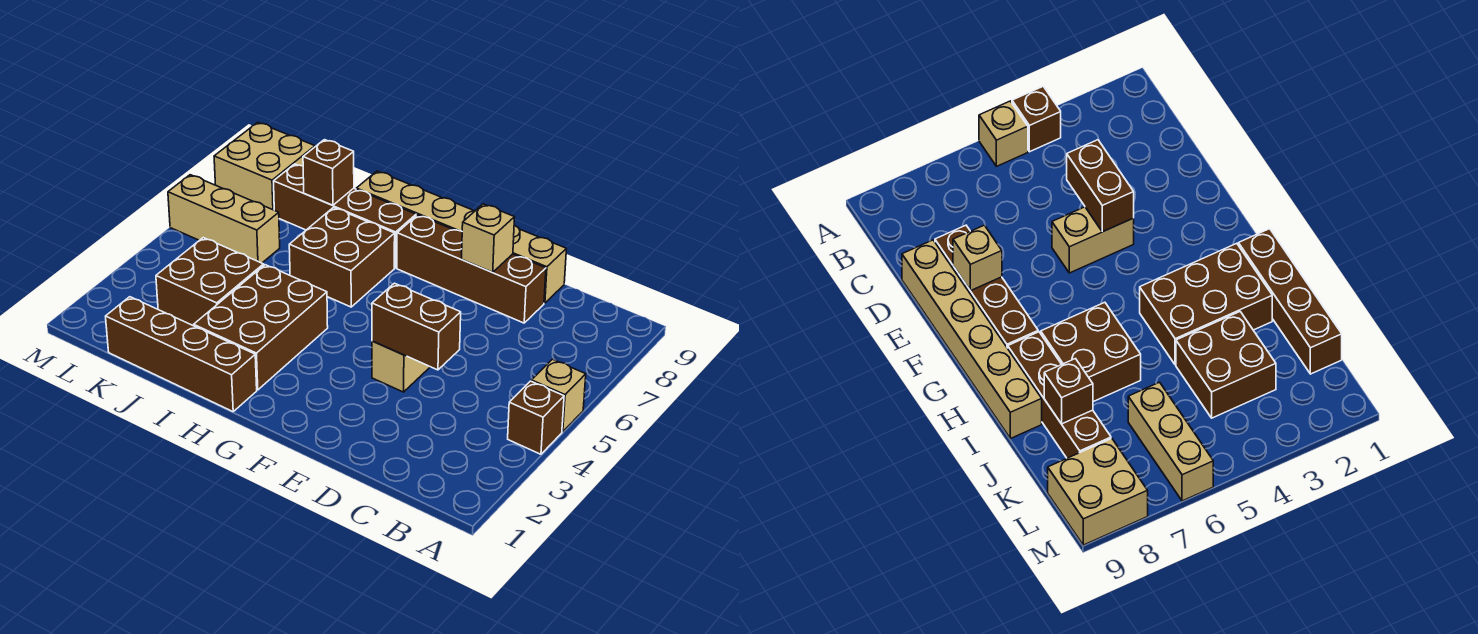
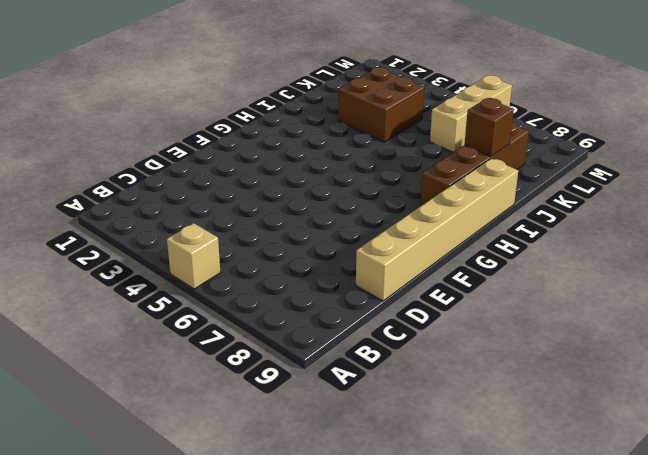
none -> brown brick A4 level 1
none -> brown brick D8:G8 level 1
none -> tan brick E4:E5 level 1

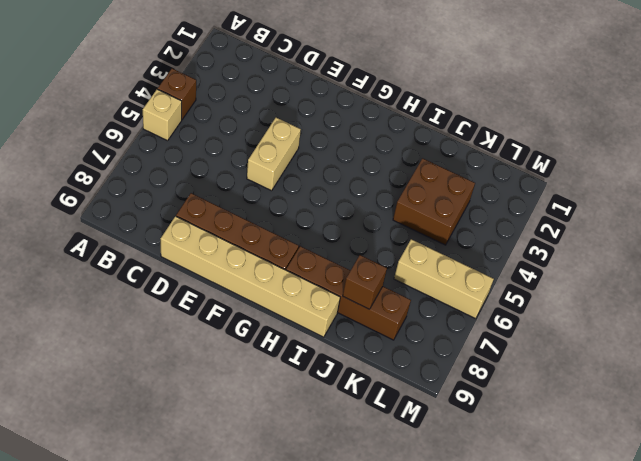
none -> brown brick H1:K1 level 1
none -> brown brick H2:I4 level 1
none -> brown brick H6:I7 level 1

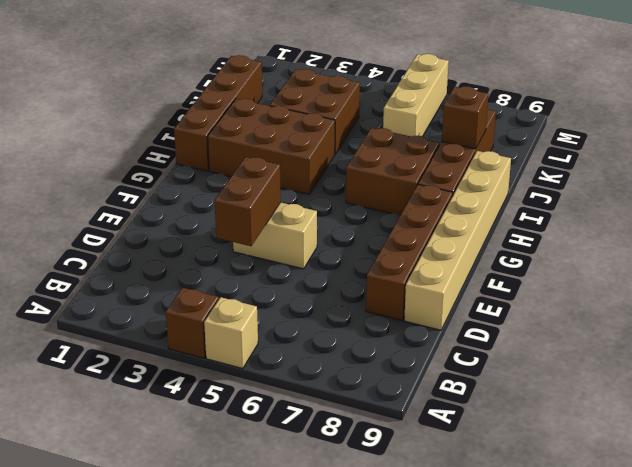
none -> tan brick L8:M9 level 1
none -> tan brick E8 level 2

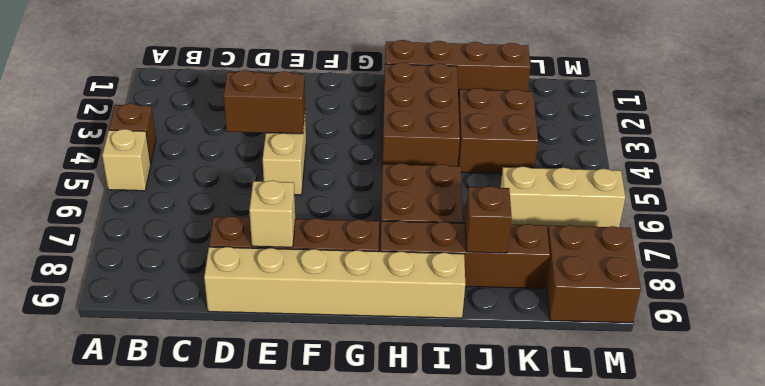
brown brick L8:M9 level 1 -> tan brick L8:M9 level 1

